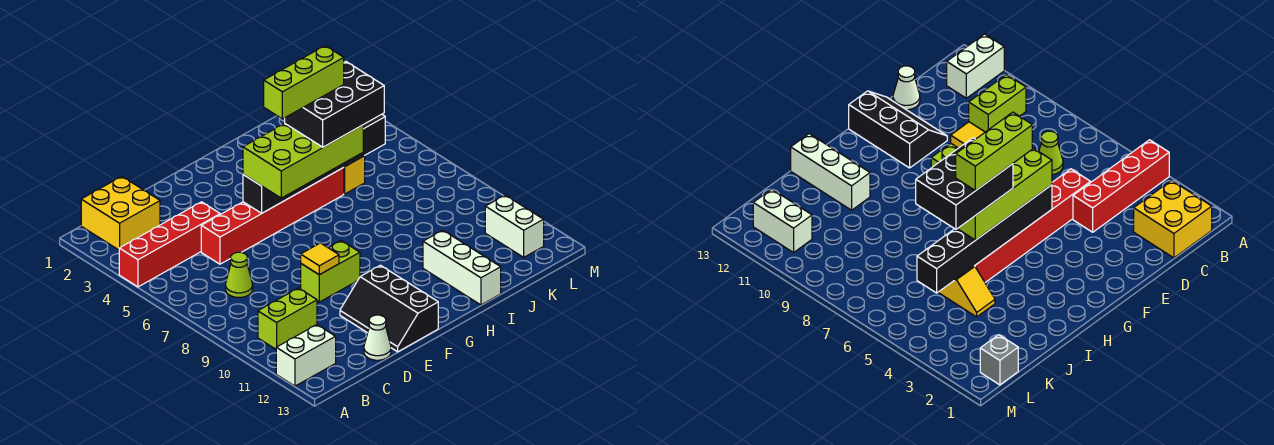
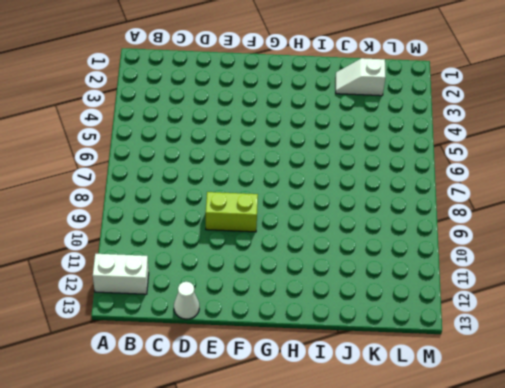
white slope J2:K2 level 1 top K -> none
none -> red brick A4:D4 level 1
none -> yellow brick B1:C2 level 1
none -> lime brick B10:C10 level 1

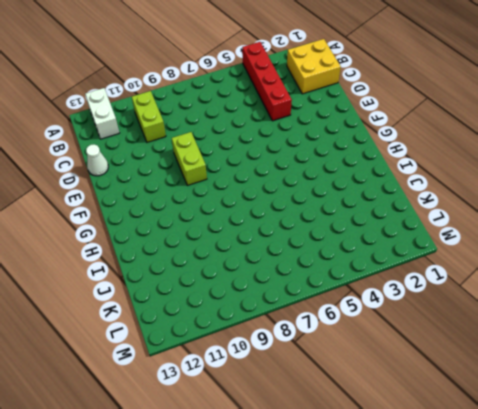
none -> lime cone C7 level 1
none -> red brick D5:I5 level 1
none -> black slope E11:F13 level 1 top F

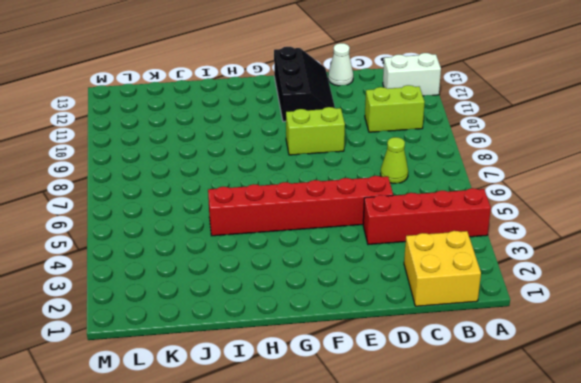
none -> white brick I11:I13 level 1
none -> yellow slope J4:J5 level 1 top 5
none -> grey brick L1 level 1

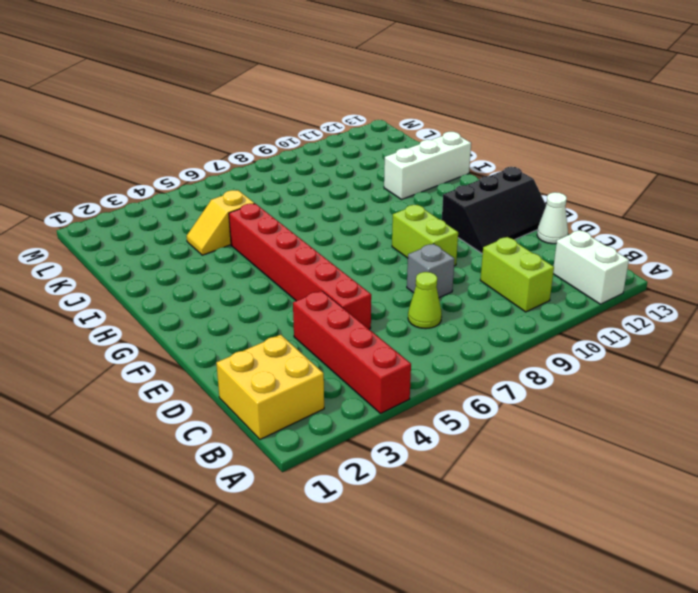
grey brick D8 level 1 -> grey brick L1 level 1
none -> white brick L11:L12 level 1
none -> yellow tile E9 level 2
none -> black brick F5:K5 level 2

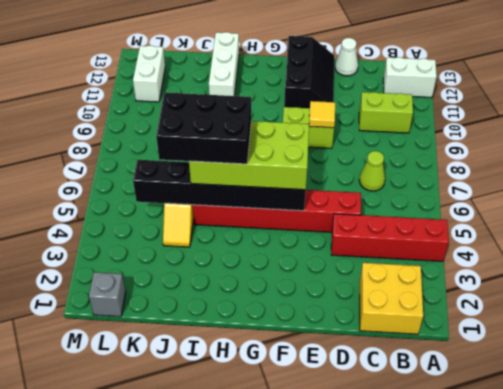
none -> lime brick G5:I5 level 5

